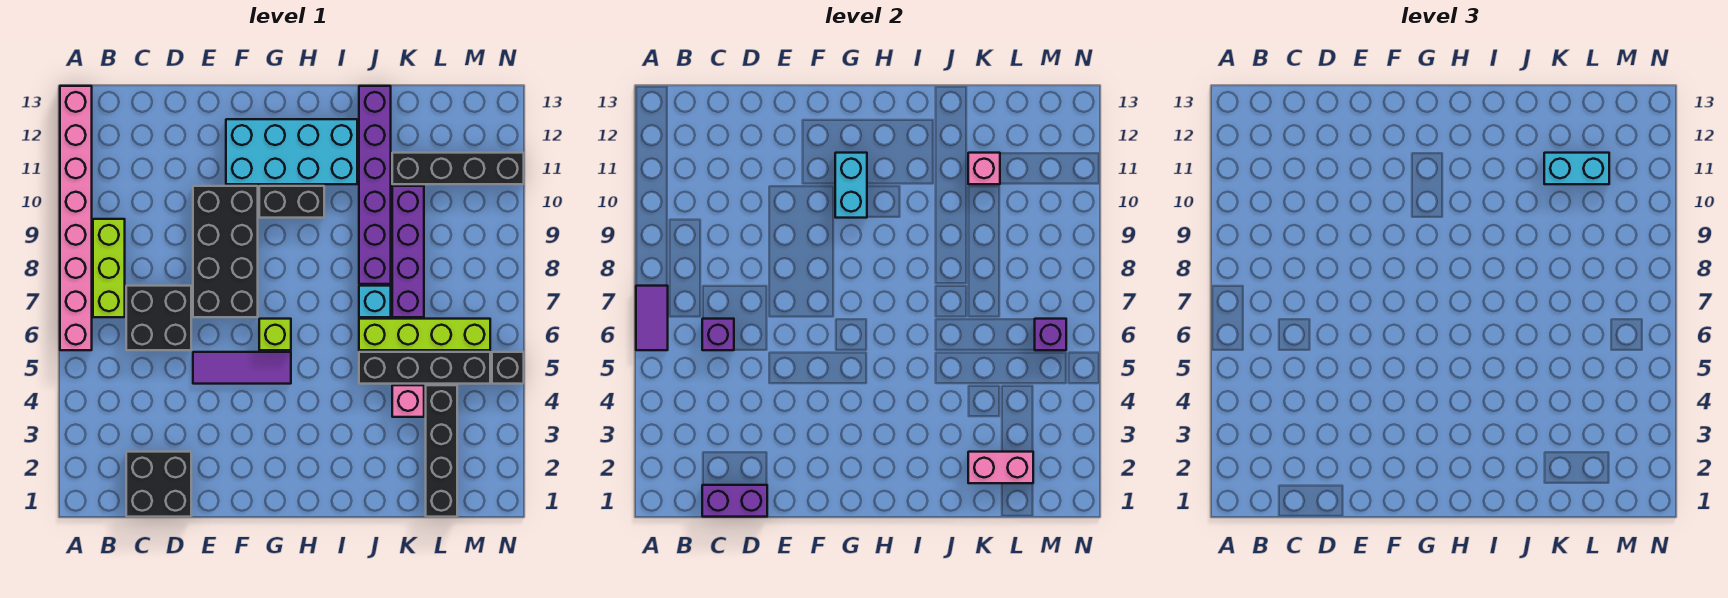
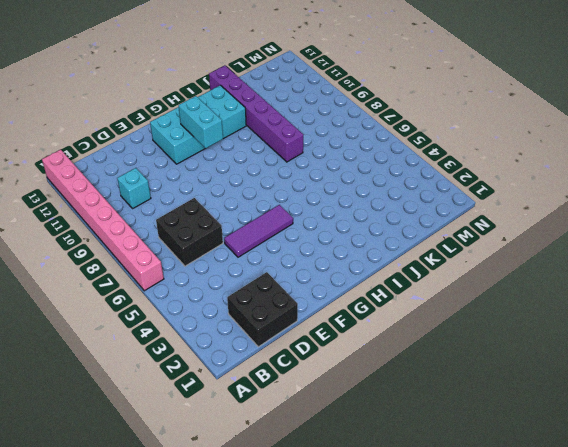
cyan brick C10 level 1 -> cyan brick J7 level 1
none -> lime brick B7:B9 level 1
none -> black brick E7:F10 level 1
none -> lime brick G6 level 1

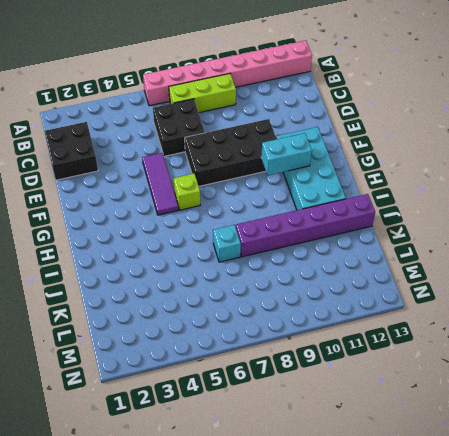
none -> black brick G10:H10 level 1
none -> black brick J5:M5 level 1
none -> lime brick J6:M6 level 1

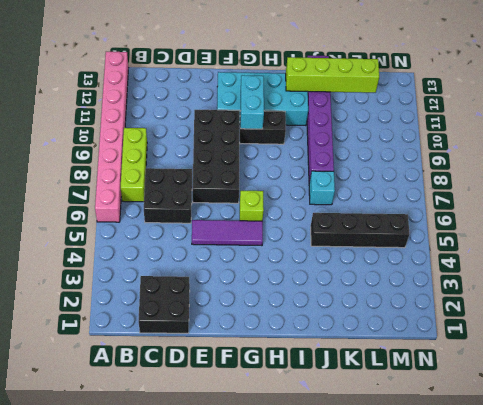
lime brick I12:L12 level 2 -> lime brick J6:M6 level 1
none -> pink brick K4 level 1
none -> purple brick K7:K10 level 1
none -> black brick K11:N11 level 1

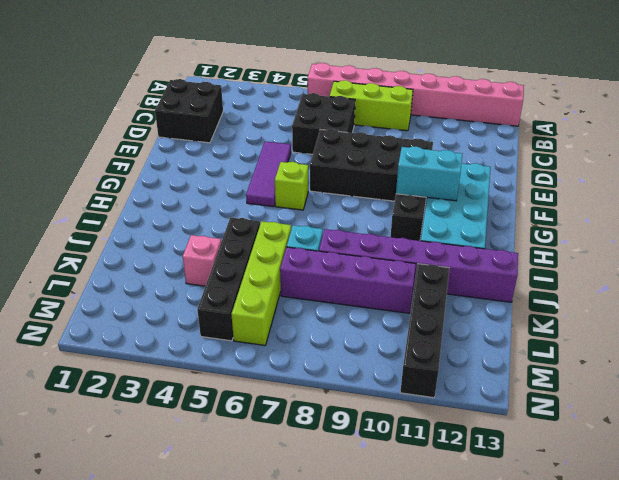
none -> black brick L1:L4 level 1
none -> black brick N5 level 1
none -> purple tile A6:A7 level 2

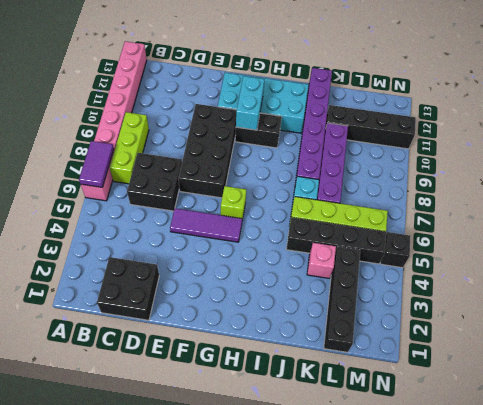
none -> purple brick C1:D1 level 2
none -> purple brick C6 level 2
none -> pink brick K2:L2 level 2

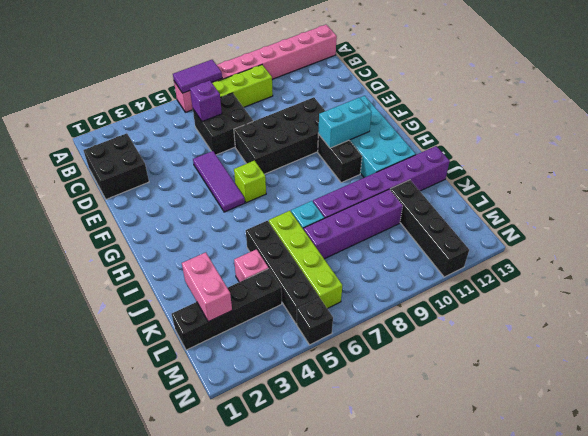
none -> purple brick C1:D1 level 2
none -> pink brick K11 level 2
none -> purple brick M6 level 2

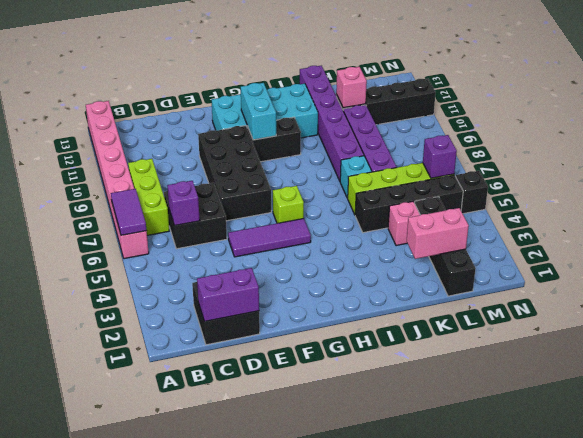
none -> cyan brick K11:L11 level 3

